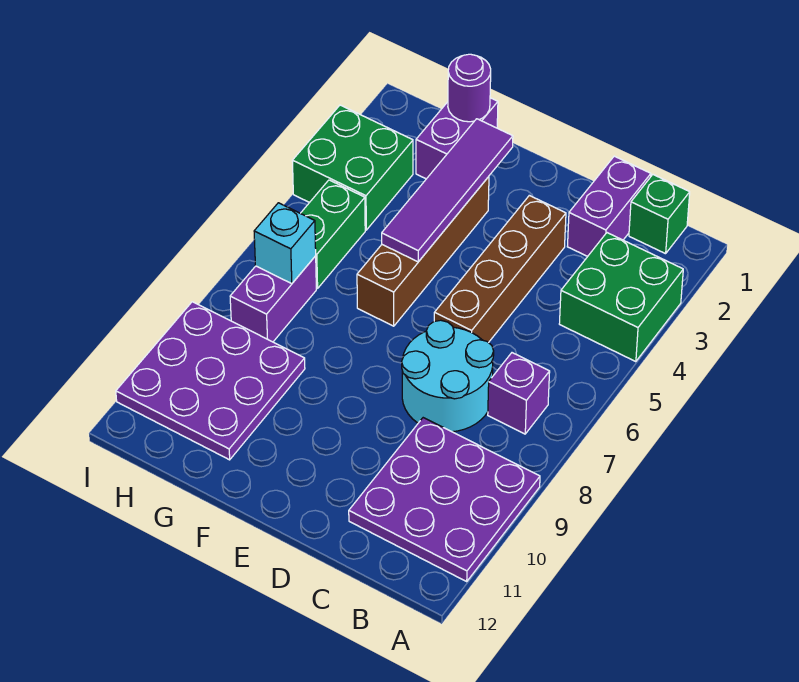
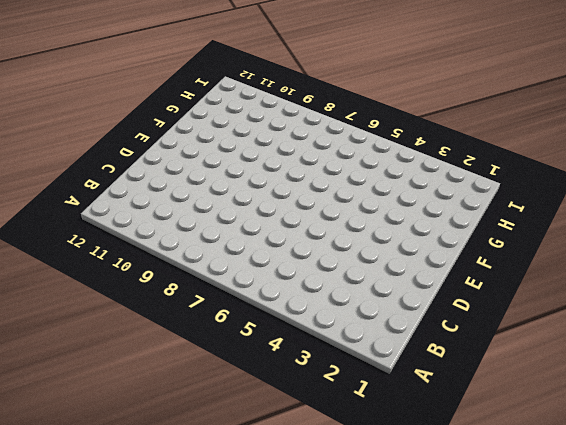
none -> green brick A3:B4 level 1
none -> purple plate A9:C11 level 1
none -> green brick B1 level 1

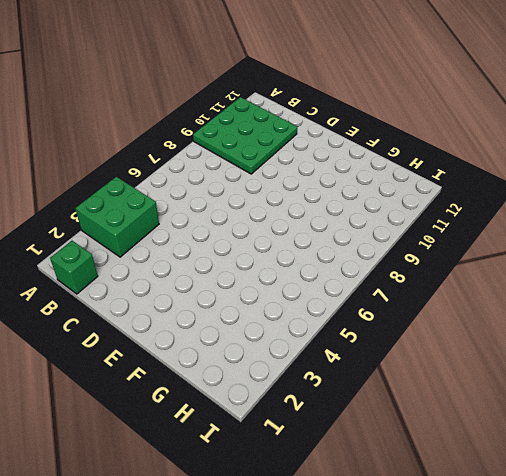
green plate A9:C11 level 1 -> purple plate A9:C11 level 1
none -> purple brick B7 level 1
none -> purple brick C1:C2 level 1
none -> cyan round brick C7:D8 level 1

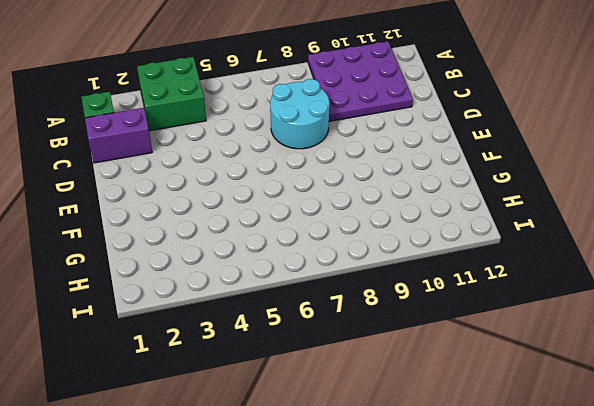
none -> purple brick B7 level 1
none -> brown brick D3:D6 level 1
none -> brown brick F3:F6 level 1

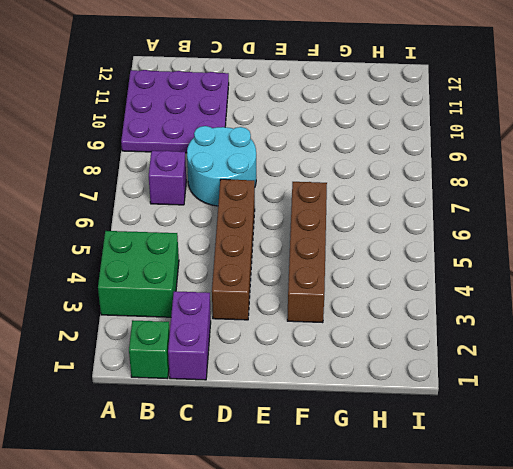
none -> purple brick G1:G2 level 1
none -> purple plate G9:I11 level 1
none -> green brick H3:I4 level 1

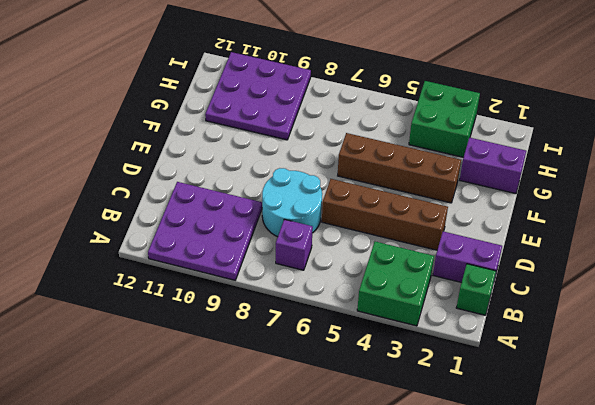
none -> green brick H5:H6 level 1
none -> purple brick H7:H8 level 1
none -> purple tile F2:F5 level 2

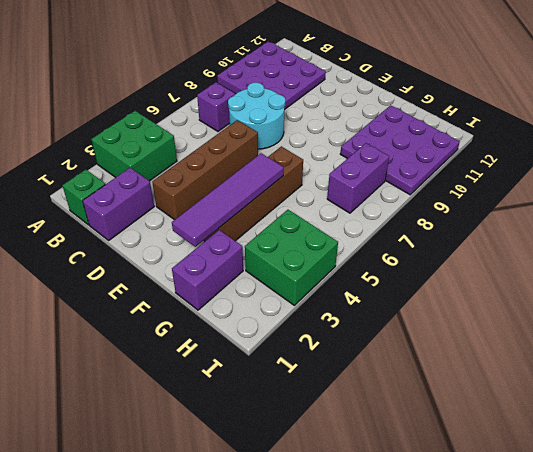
none -> green brick H5:H6 level 1
none -> purple round brick G1 level 2
none -> cyan brick H7 level 2

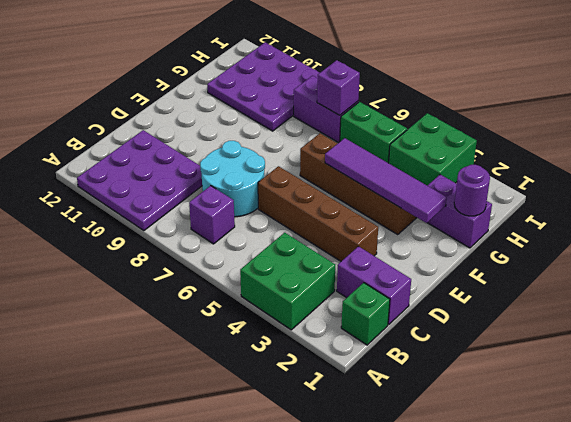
purple brick H7 level 2 -> cyan brick H7 level 2

